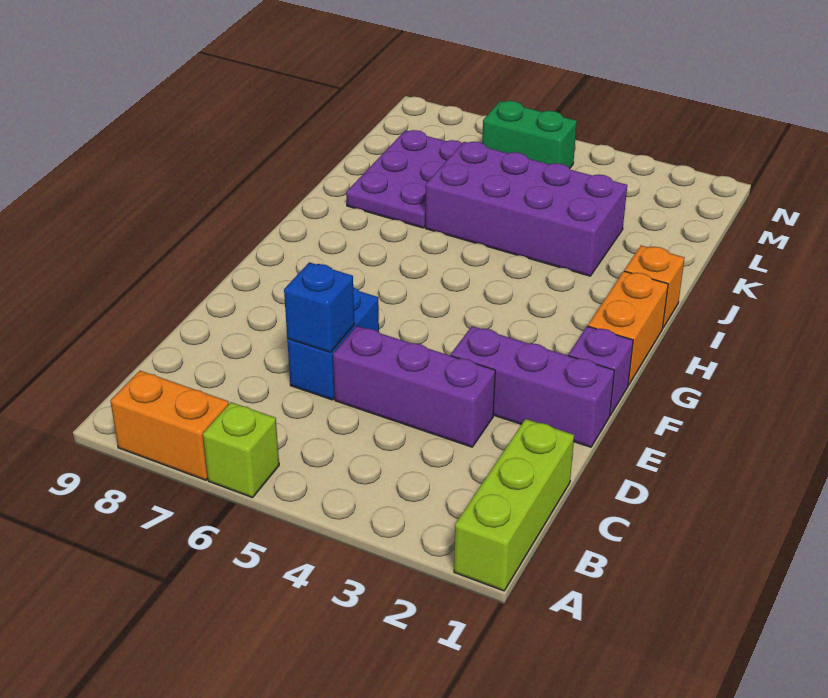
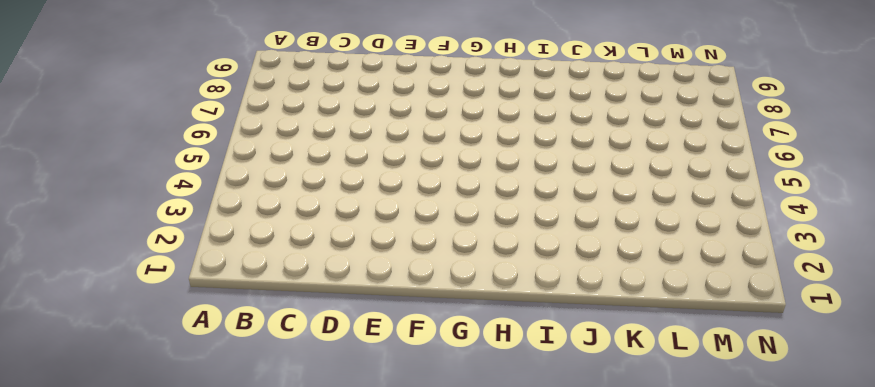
none -> lime brick A1:C1 level 1
none -> lime brick A6 level 1
none -> orange brick A7:A8 level 1

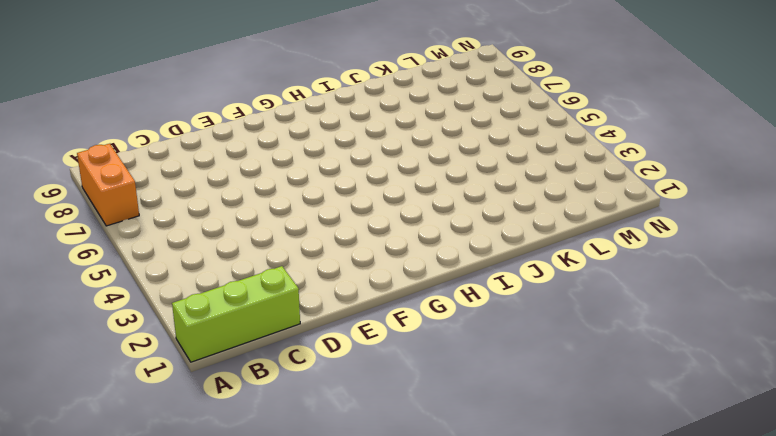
none -> lime brick A6 level 1
none -> purple brick D3:D5 level 1
none -> blue brick D6:E6 level 1

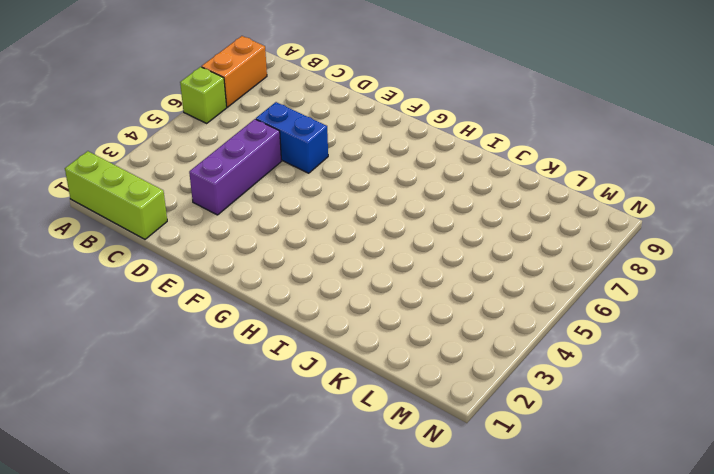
none -> purple brick E1:E3 level 1
none -> purple brick F1 level 1
none -> orange brick G1:H1 level 1

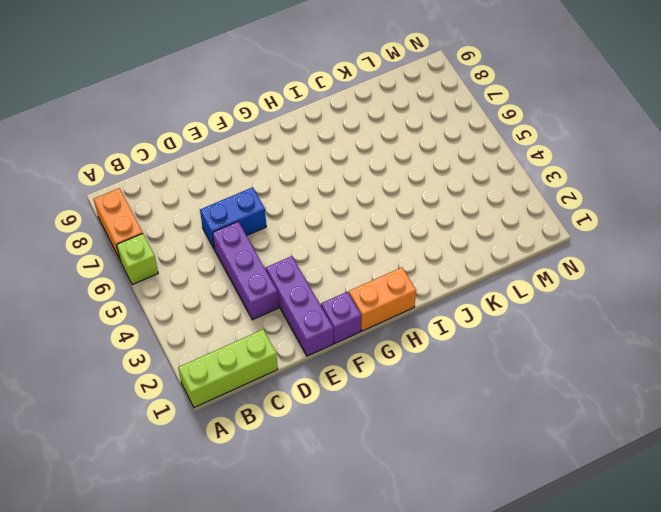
none -> orange brick I1 level 1
none -> purple brick J3:K6 level 1
none -> purple plate J7:L8 level 1

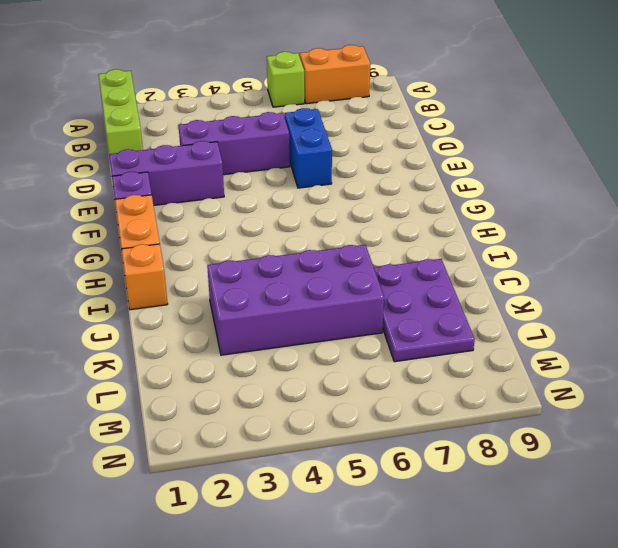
none -> green brick M5:M6 level 1
none -> blue brick D6 level 2

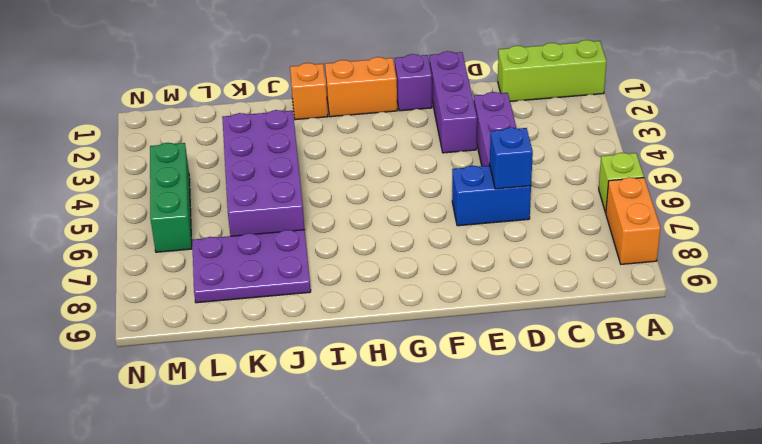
green brick M4:M6 level 1 -> green brick M5:M6 level 1

